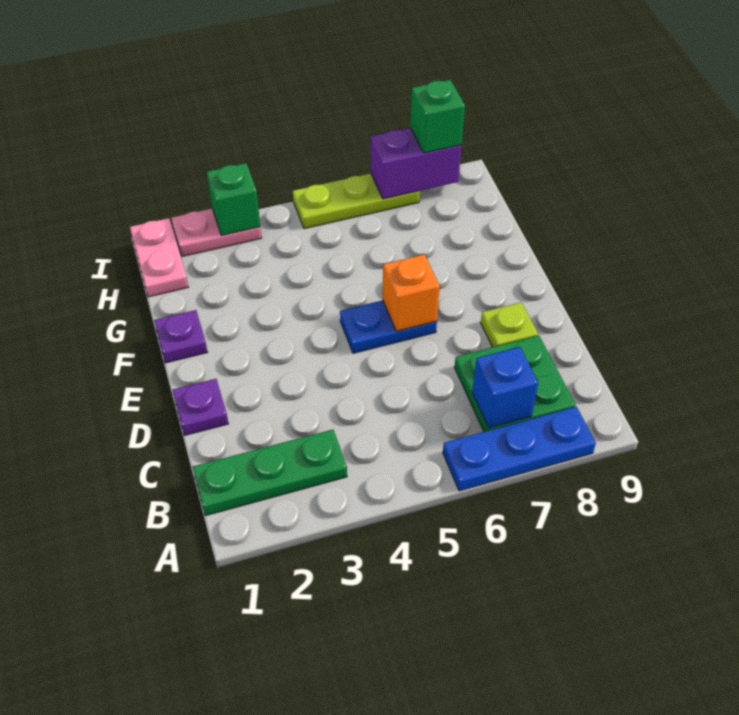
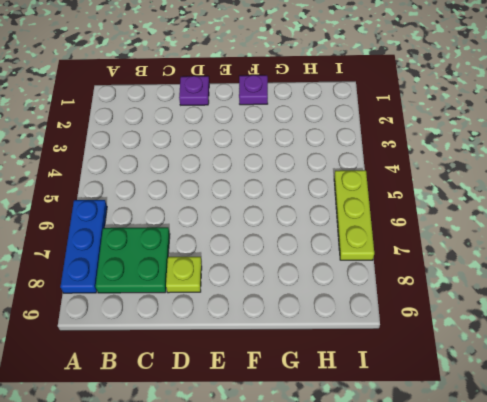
none -> green plate B1:B3 level 1
none -> blue plate E5:E6 level 1
none -> pink plate H1:I1 level 1

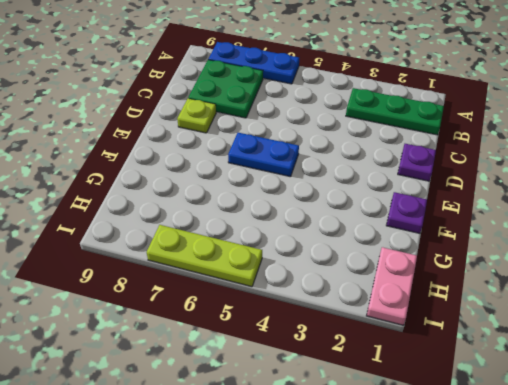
none -> pink plate I2:I3 level 1
none -> blue brick B7 level 2
none -> orange brick E6 level 2

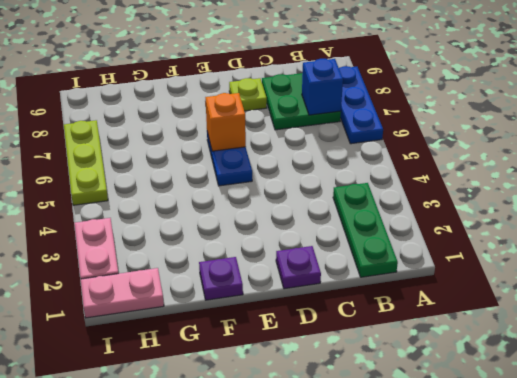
none -> green brick I3 level 2
none -> purple brick I7:I8 level 2
none -> green brick I8 level 3

